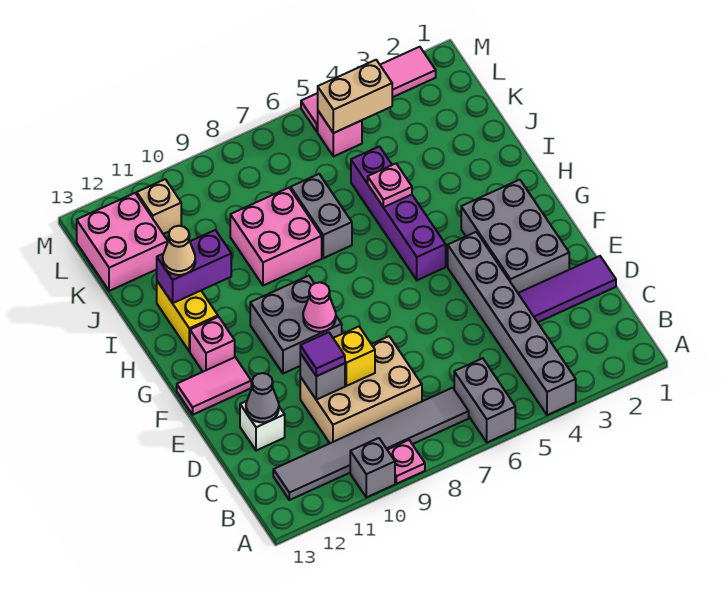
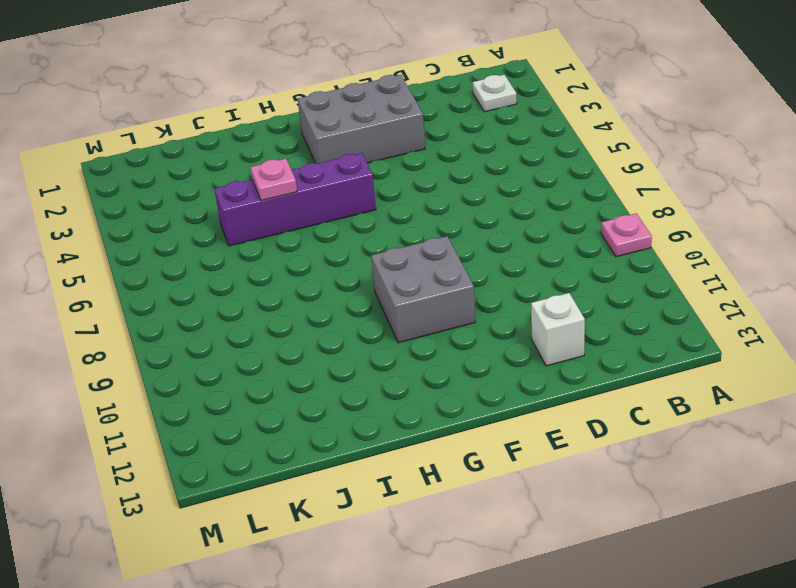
white plate B2 level 1 -> none
none -> grey brick A4:F4 level 1
none -> grey brick A6:B6 level 1
none -> grey brick A10 level 1

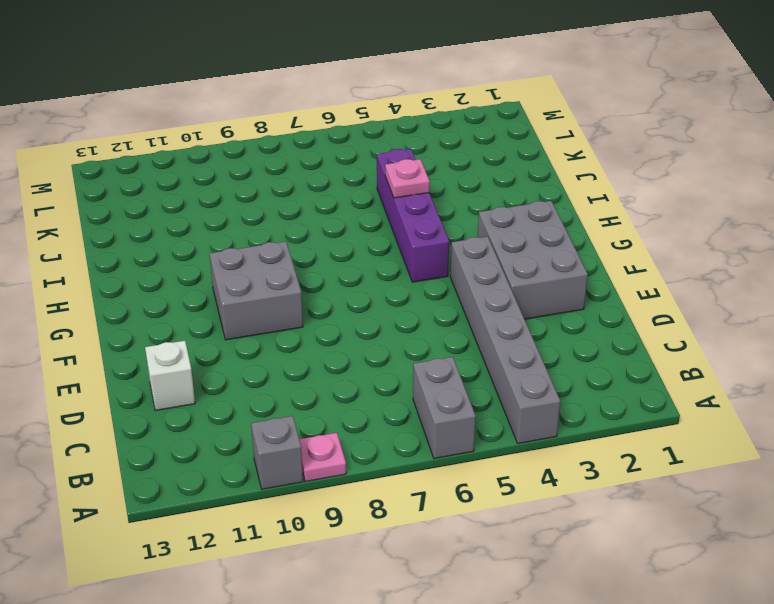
none -> grey tile B7:B12 level 1
none -> tan brick C8:D10 level 1
none -> purple tile D1:D3 level 1

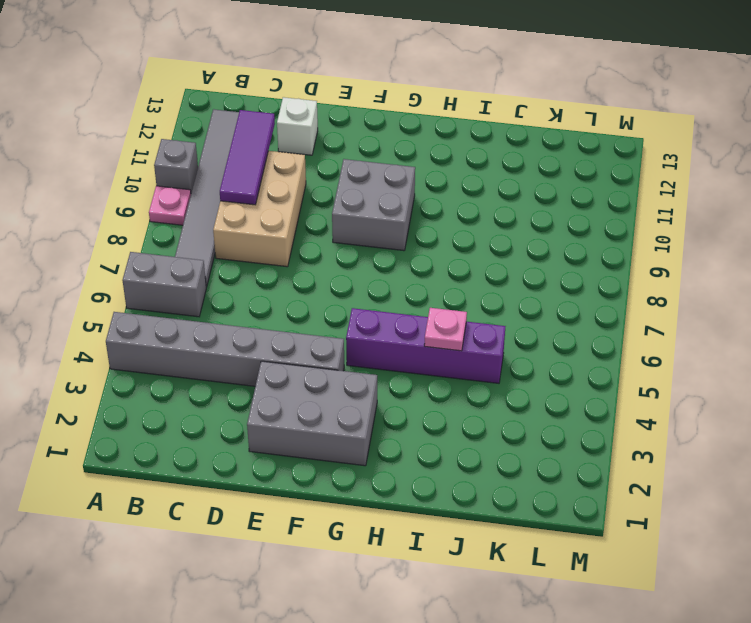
purple tile C9:C11 level 2 -> purple tile D1:D3 level 1
none -> pink tile F12:F13 level 1
none -> pink brick G12 level 1
none -> yellow brick H12:I12 level 1

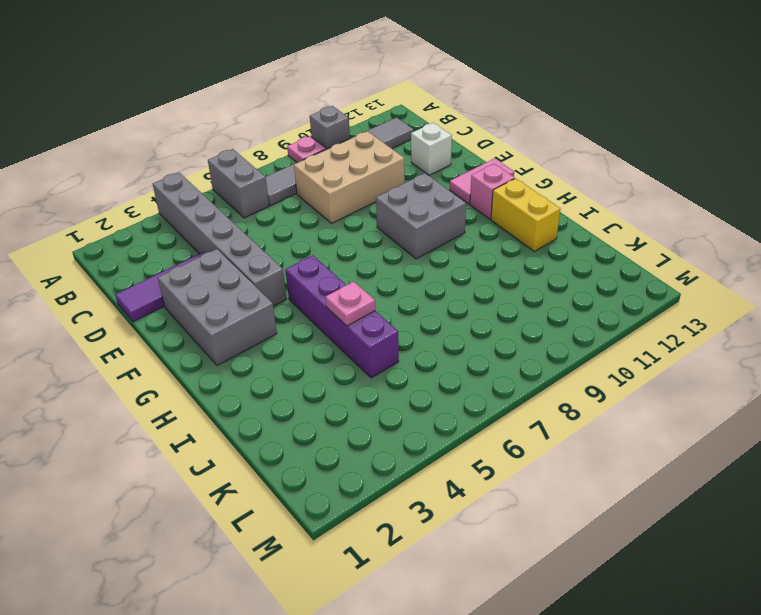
none -> grey brick I7:J7 level 1
none -> pink brick I8:J9 level 1
none -> pink brick K12:L13 level 1

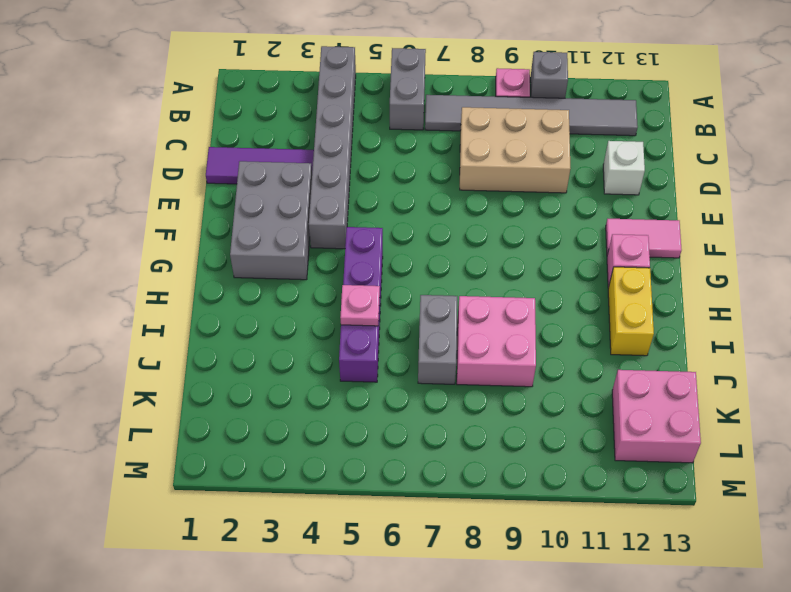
none -> grey brick F9:G10 level 1
none -> pink brick L5 level 1
none -> tan brick L11 level 1

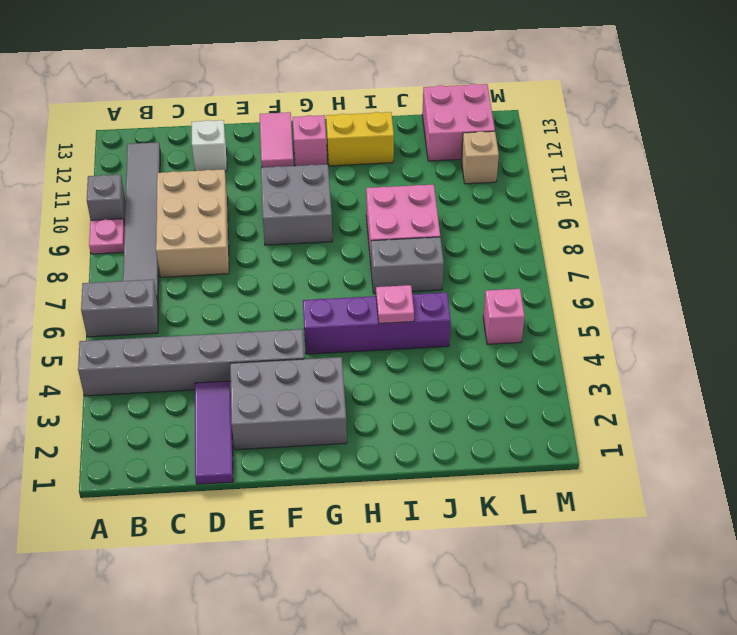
none -> pink tile M2:M5 level 1
none -> yellow brick D9 level 2
none -> grey brick D10 level 2

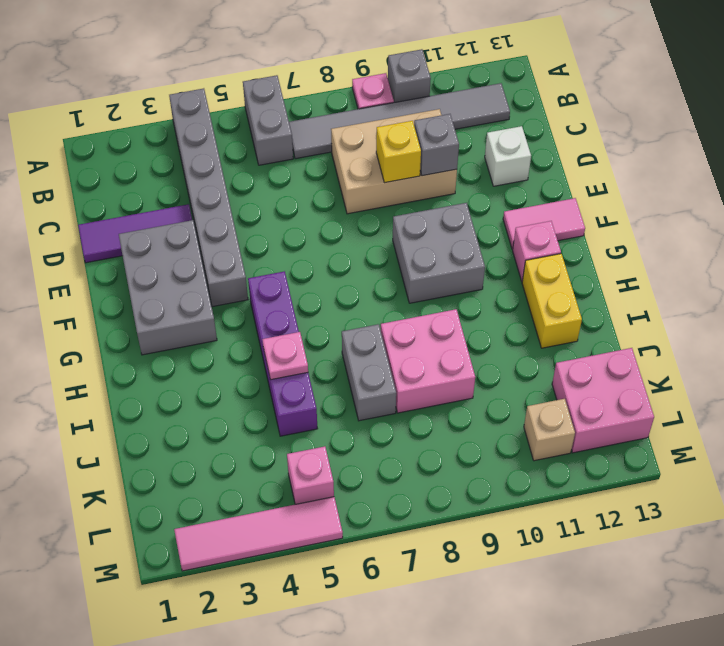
none -> grey cone D12 level 2
none -> pink cone F9 level 2
none -> purple brick I11:I12 level 2

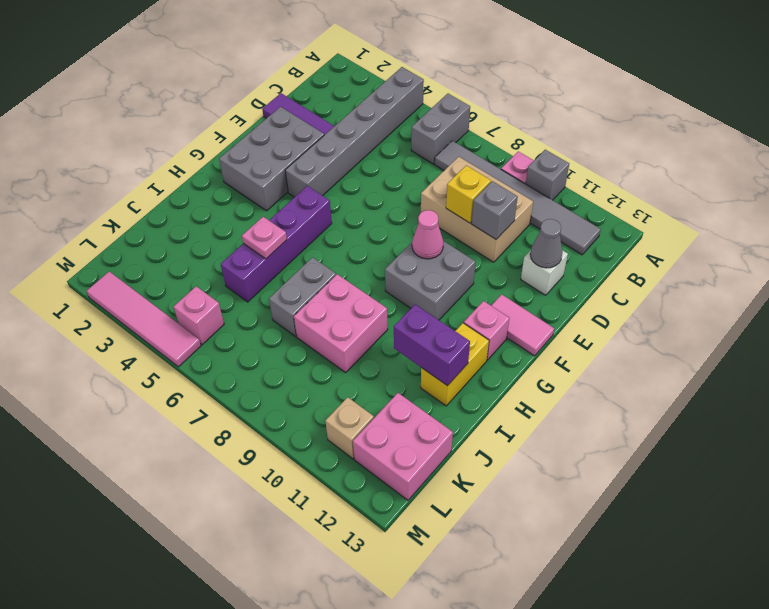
none -> tan brick L4:L5 level 2
none -> purple tile D10 level 3
none -> tan cone I12 level 3

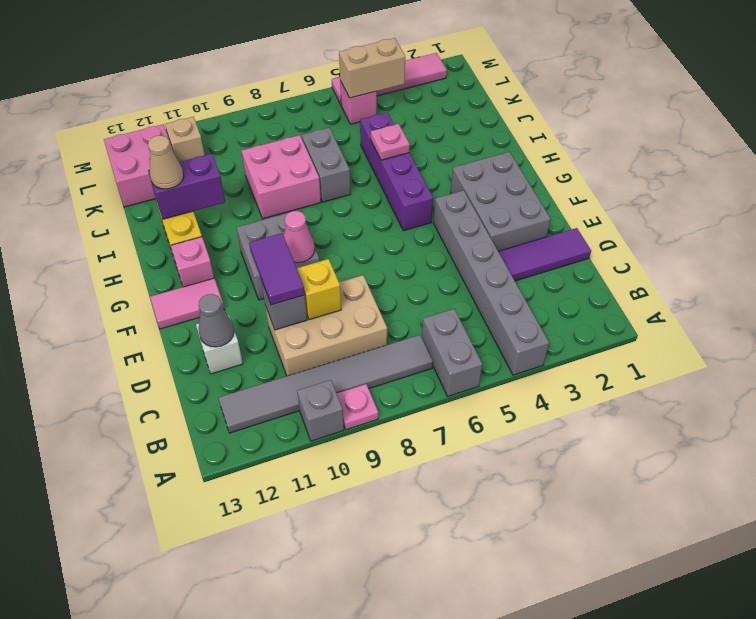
purple tile D10:E10 level 3 -> purple tile D10 level 3

